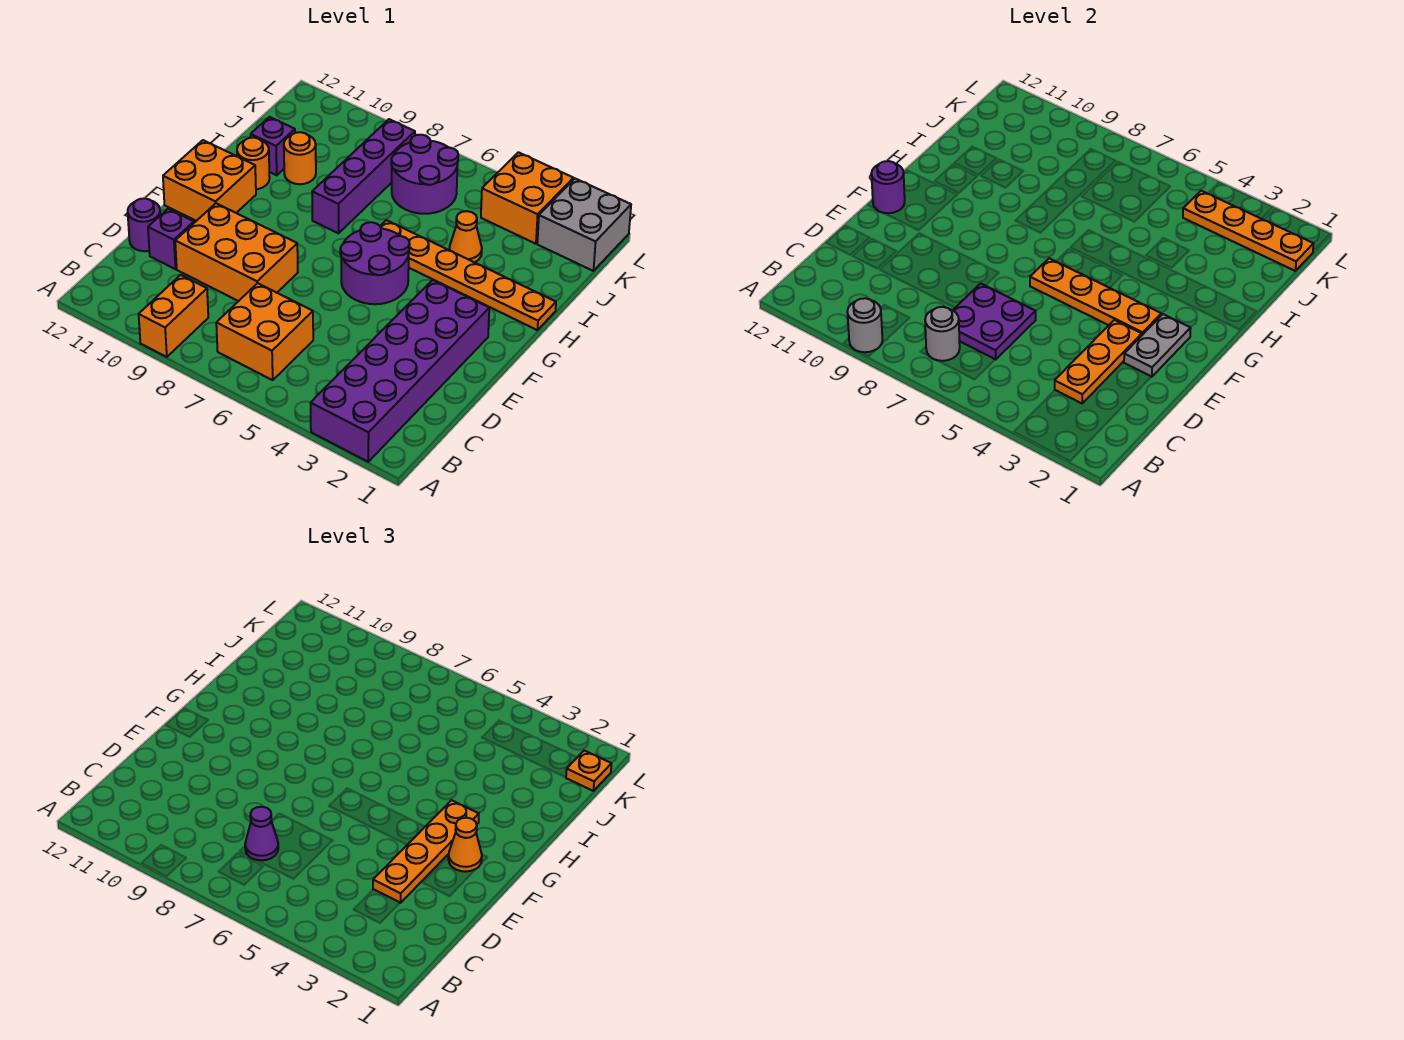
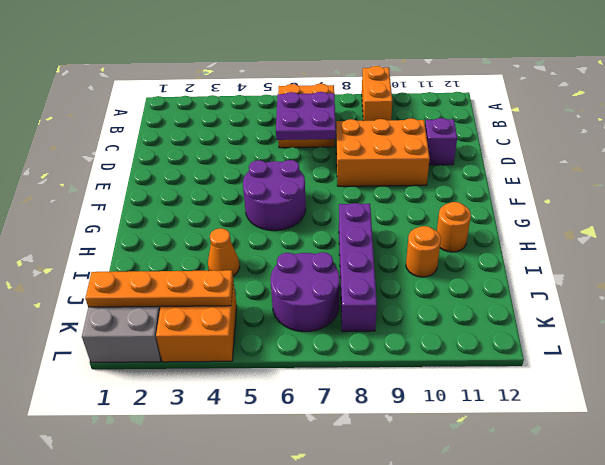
none -> purple brick A2:F3 level 1
none -> purple round brick D12 level 1
none -> orange brick F11:G12 level 1

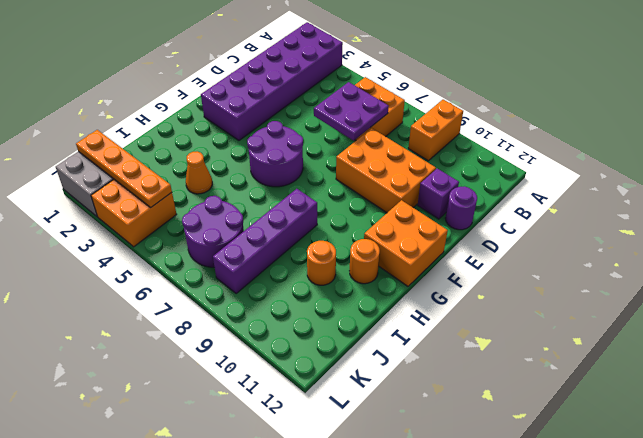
none -> orange plate H1:H6 level 1
none -> purple brick I11 level 1
none -> grey round brick A9 level 2

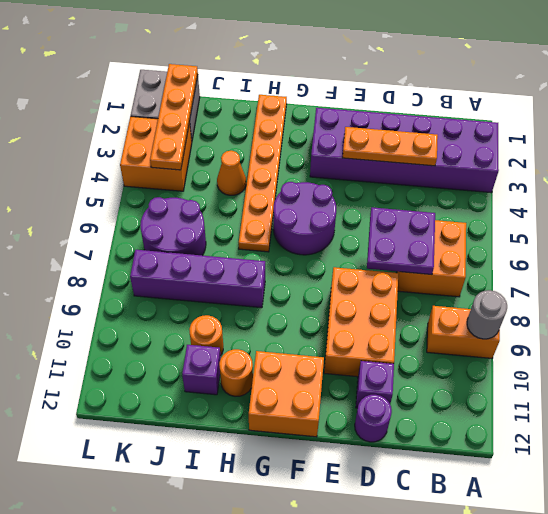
none -> grey round brick B7 level 2
none -> grey plate E2:F2 level 2
none -> orange plate F3:F6 level 2

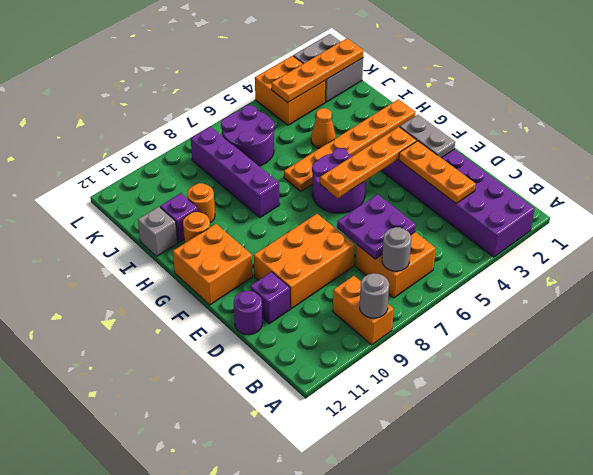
grey brick I12 level 1 -> none
none -> purple round brick F12 level 2
none -> purple cone C7 level 3
none -> orange plate D3:G3 level 3

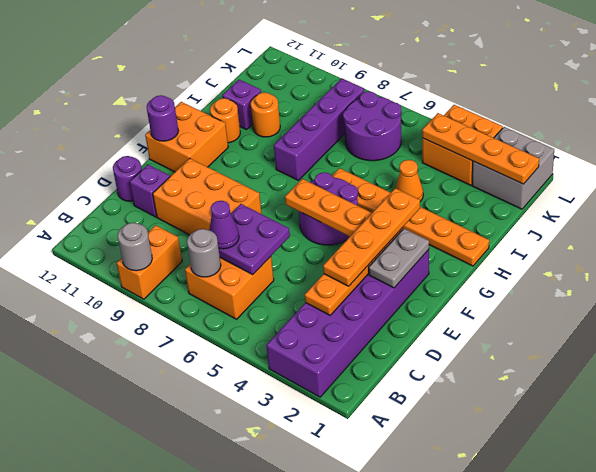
none -> orange cone F2 level 3
none -> orange plate K1 level 3

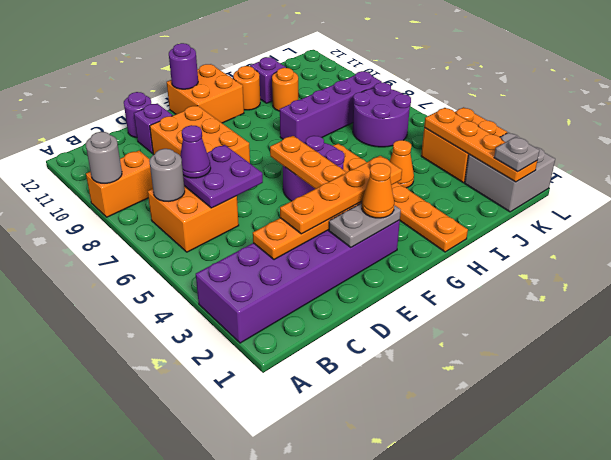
grey plate K1 level 3 -> orange plate K1 level 3

